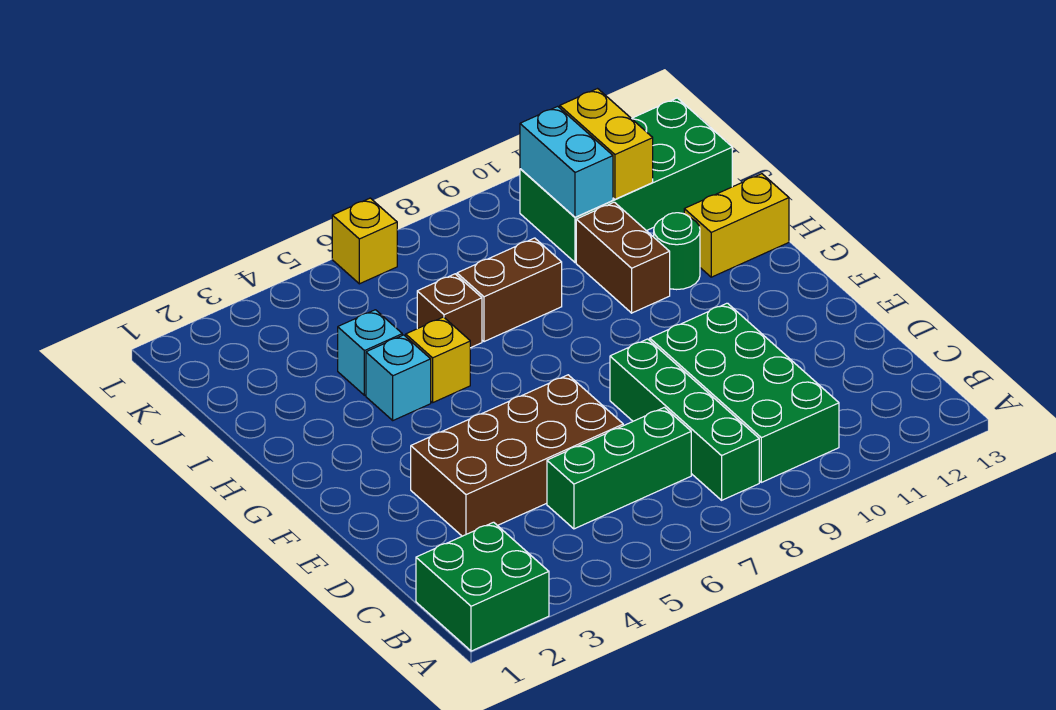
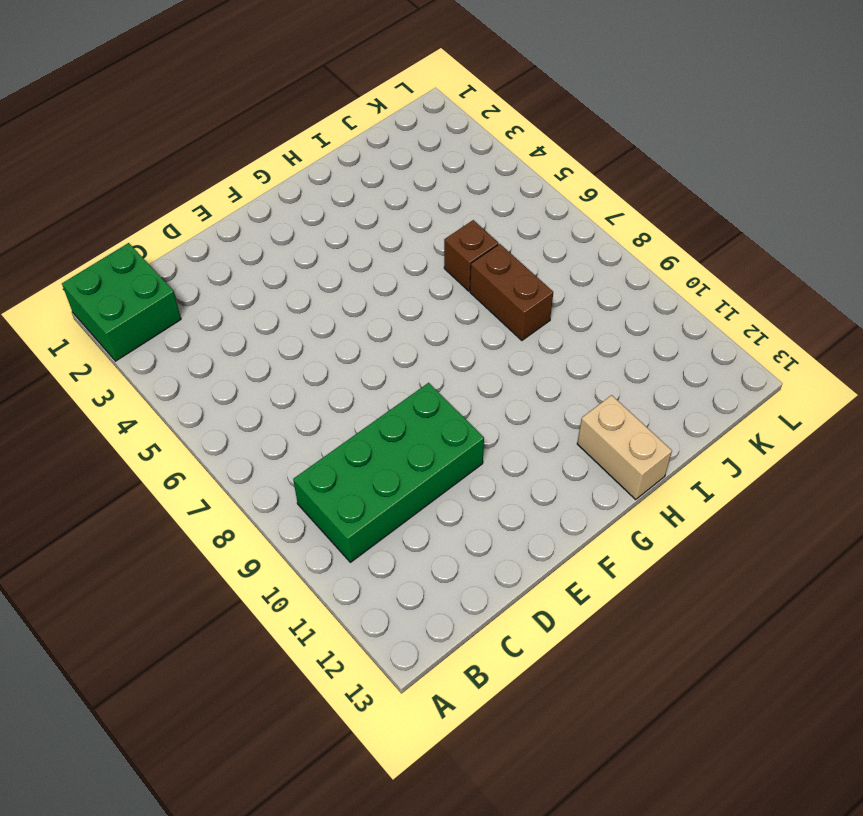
tan brick H12:H13 level 1 -> yellow brick H12:H13 level 1
none -> green brick B8:E8 level 1
none -> green brick C5:C7 level 1
none -> brown brick D3:E6 level 1

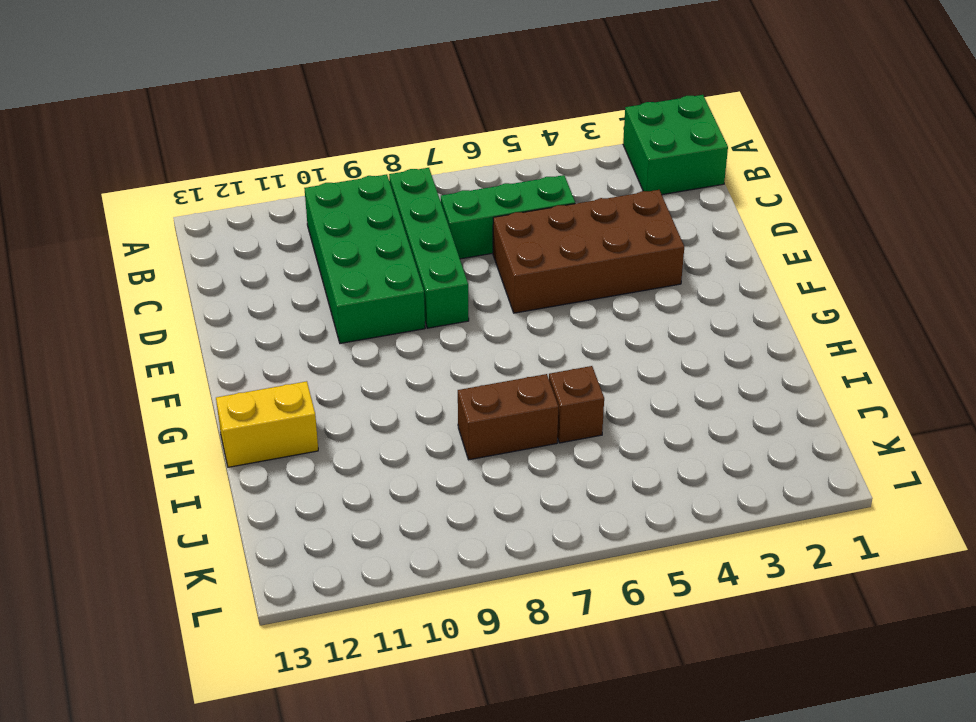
none -> cyan brick H4 level 1
none -> yellow brick H5 level 1
none -> brown brick H10:I10 level 1

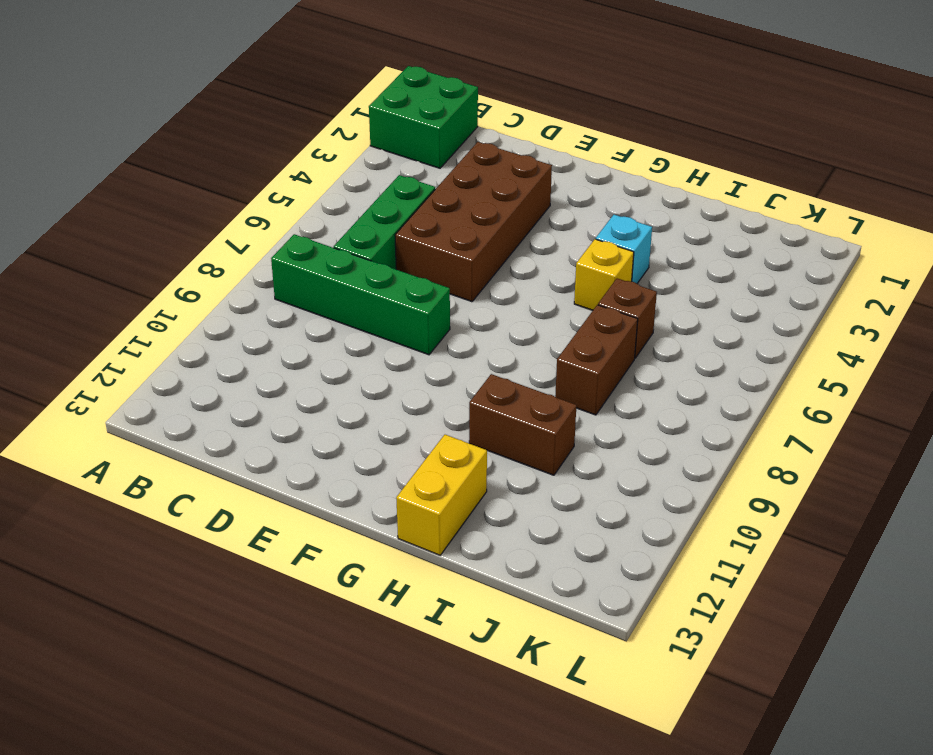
none -> green brick B9:E10 level 1
none -> green round brick H11 level 1
none -> cyan brick I4 level 1

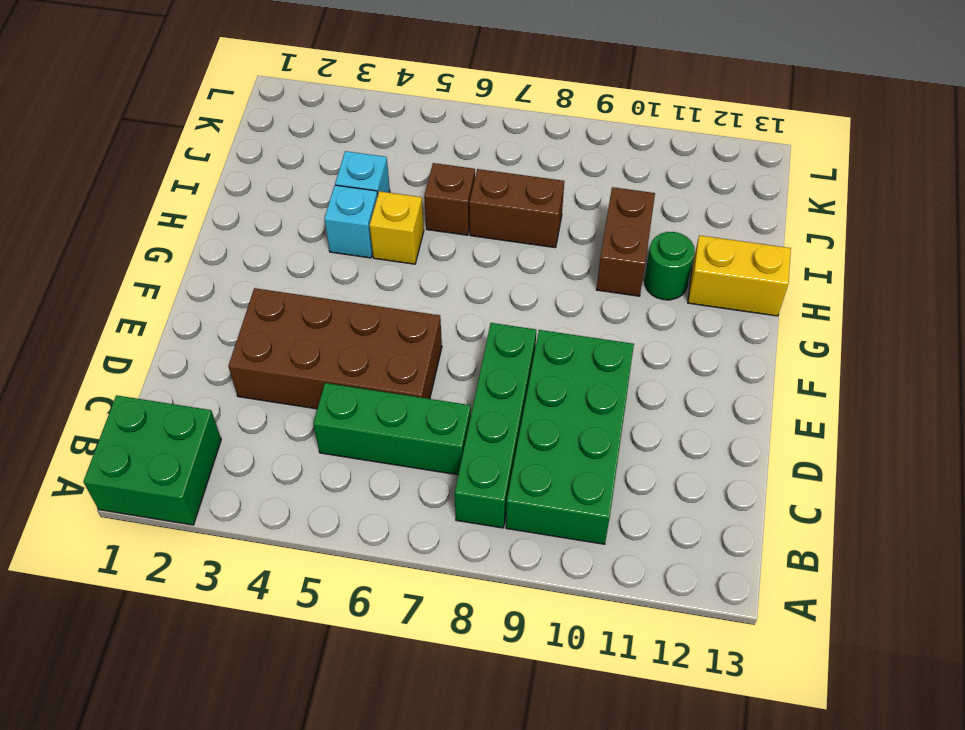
none -> green brick J10:K13 level 1
none -> yellow brick L6 level 1
none -> cyan brick J10:K10 level 2

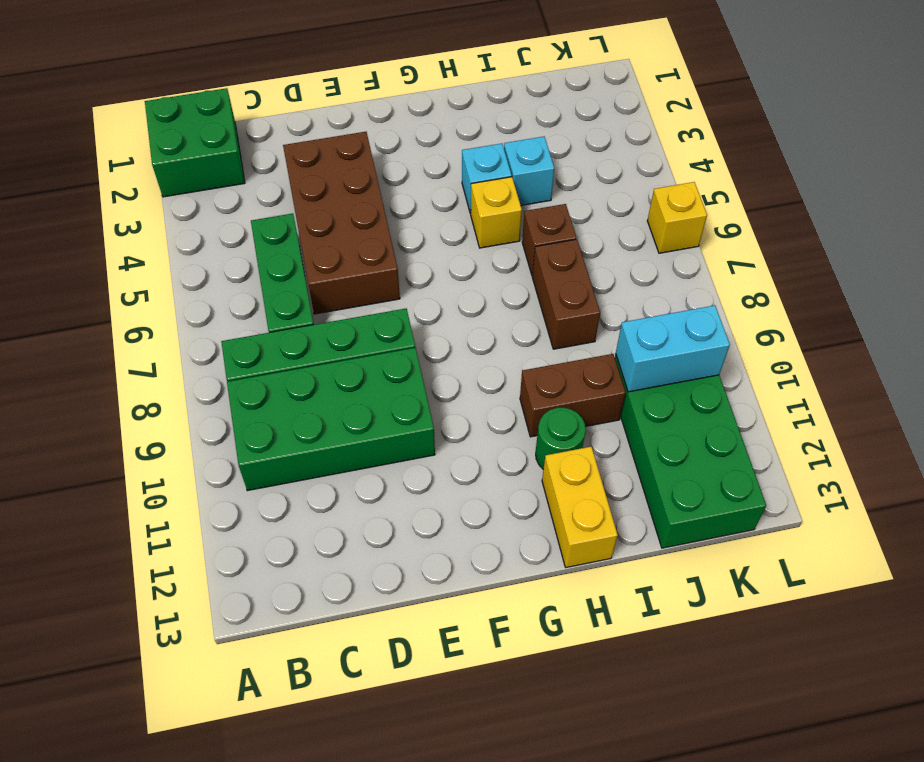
none -> yellow brick J11:K11 level 2

